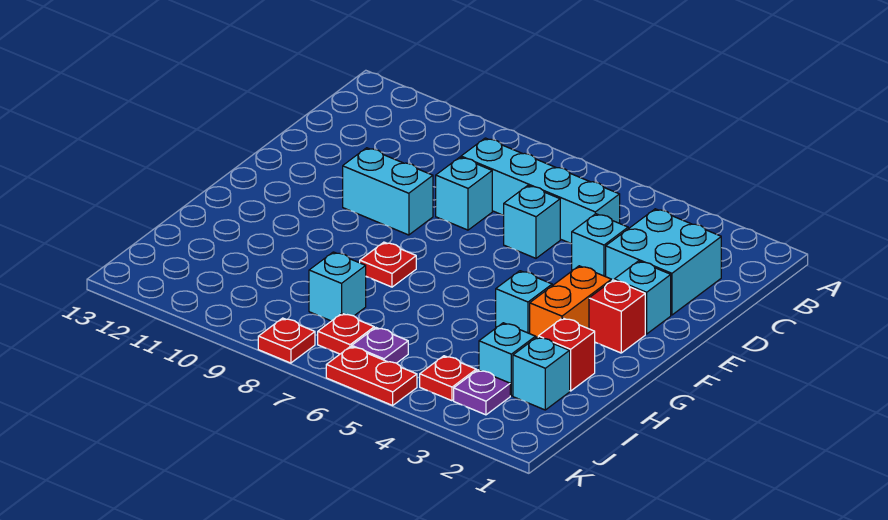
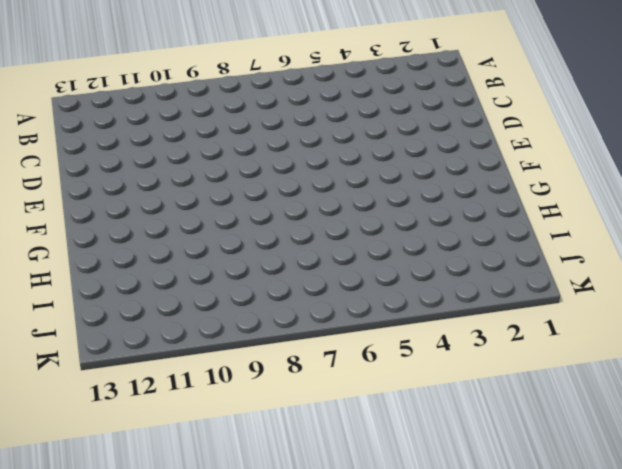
none -> cyan brick C2:D3 level 1
none -> cyan brick C5:C8 level 1
none -> cyan brick D4 level 1

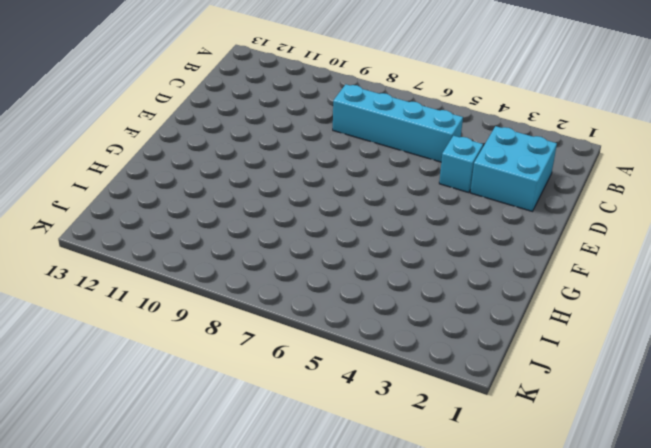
none -> cyan brick D6 level 1
none -> cyan brick D8 level 1
none -> cyan brick E2 level 1

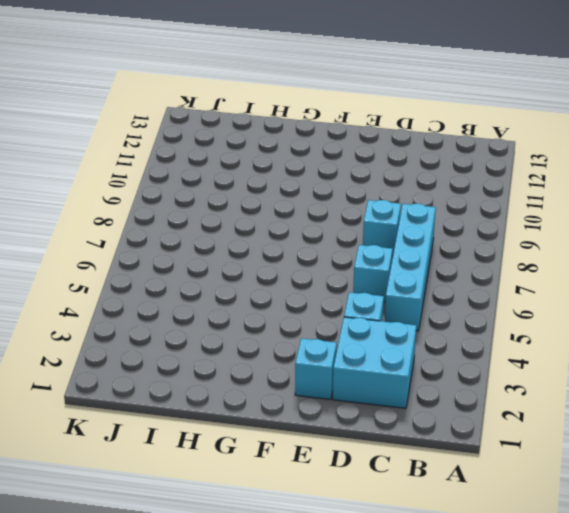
none -> cyan brick E9:E10 level 1
none -> red brick F2 level 1
none -> orange brick F3:G3 level 1

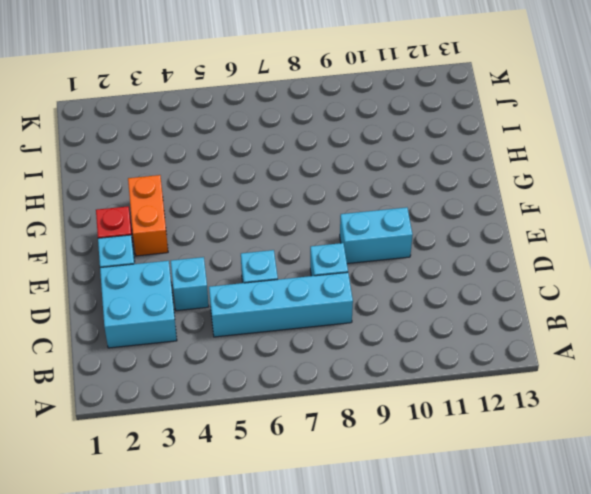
none -> cyan brick G4 level 1
none -> red plate G8 level 1
none -> red brick H2 level 1

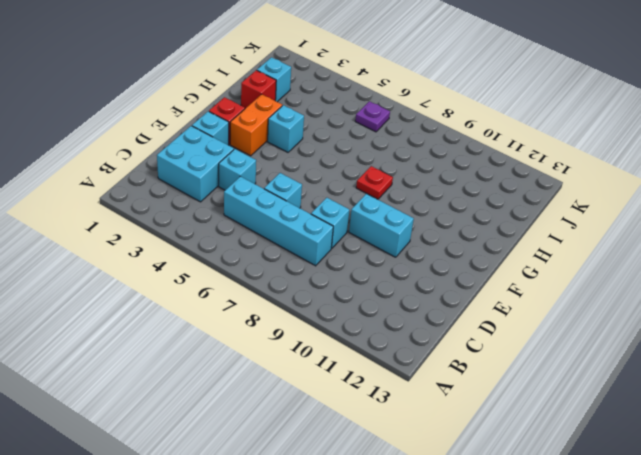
none -> cyan brick I3 level 1
none -> cyan brick I8 level 1
none -> purple plate J3 level 1

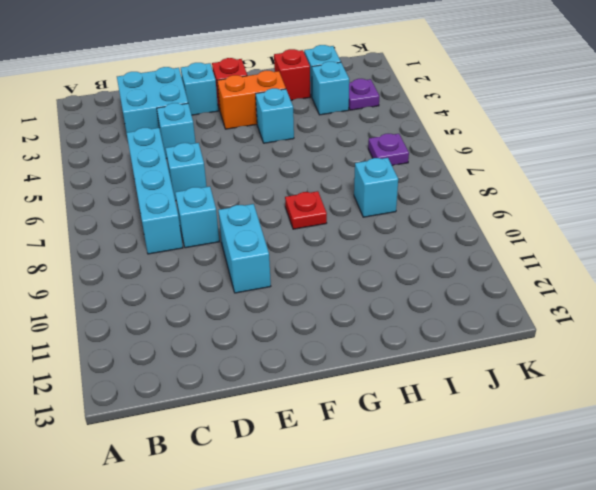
none -> red plate J4 level 1
none -> red plate J7 level 1
none -> red plate K5:K6 level 1

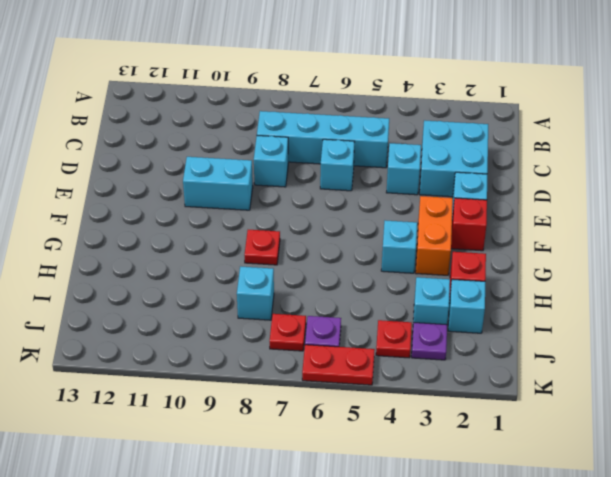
none -> red plate K8 level 1

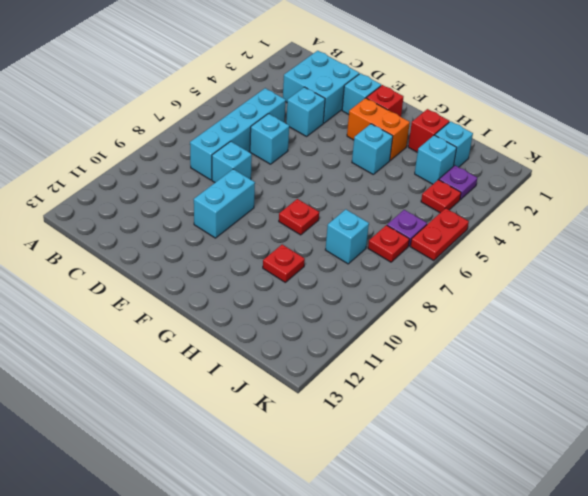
red plate H10 level 1 -> red plate K8 level 1

